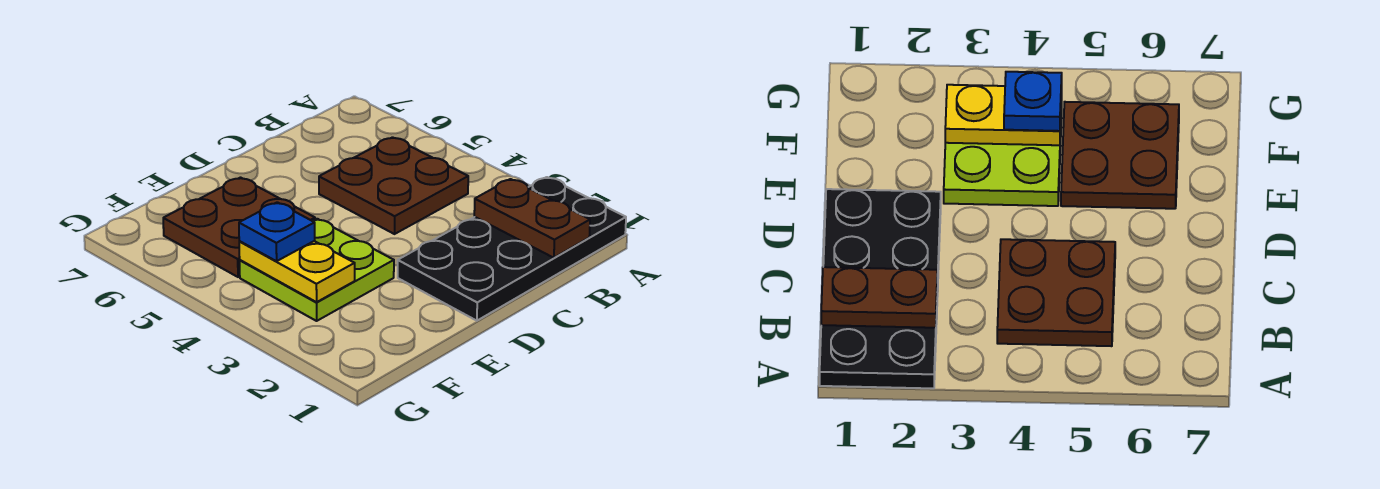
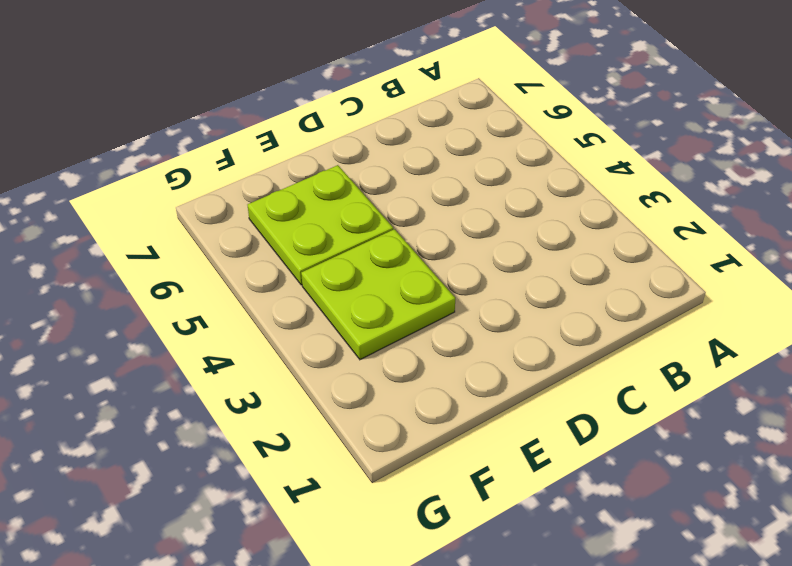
lime plate E5:F6 level 1 -> brown plate E5:F6 level 1
none -> black plate A1:D2 level 1
none -> brown plate B4:C5 level 1

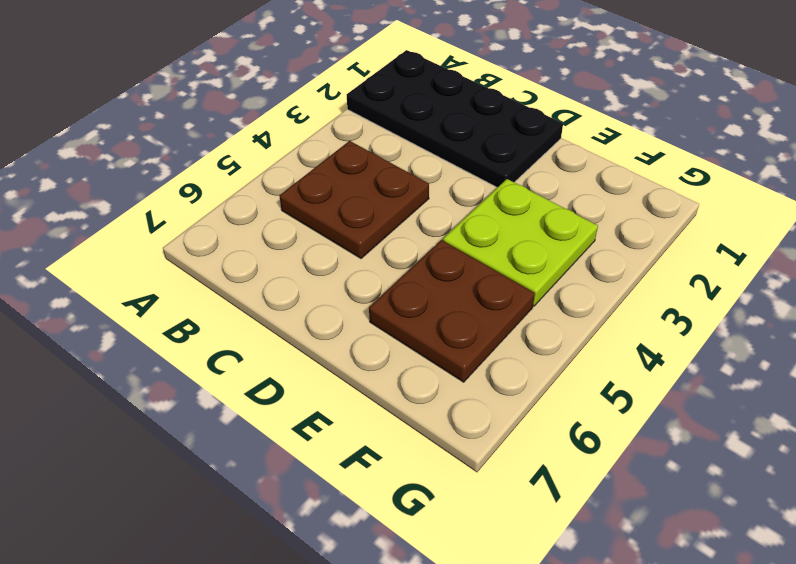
none -> brown plate B1:B2 level 2
none -> yellow plate F3:F4 level 2

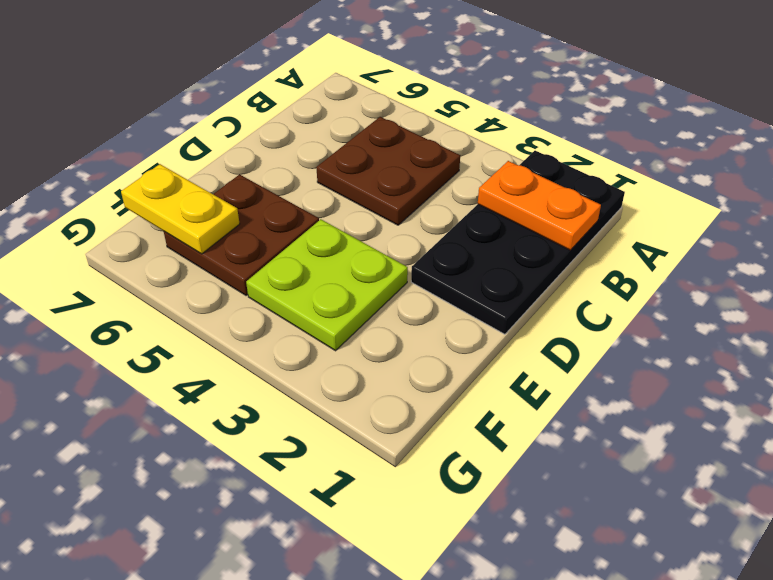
orange plate B1:B2 level 2 -> brown plate B1:B2 level 2
yellow plate F6:F7 level 2 -> yellow plate F3:F4 level 2
none -> blue plate F4 level 3

